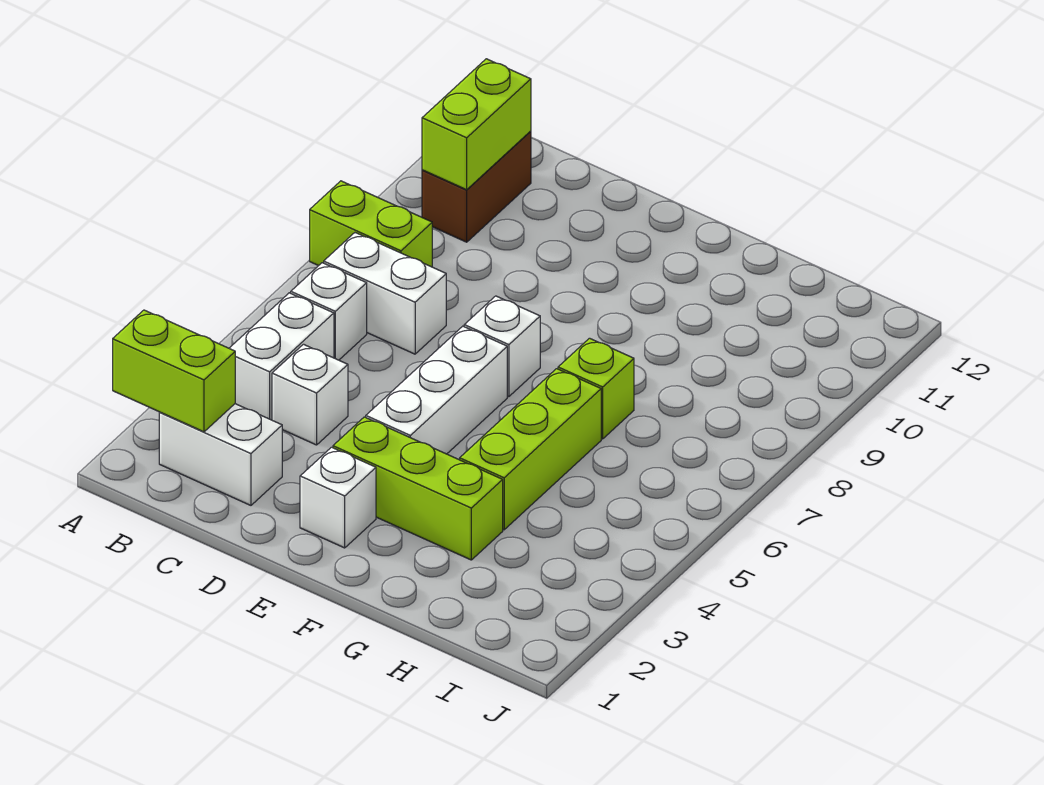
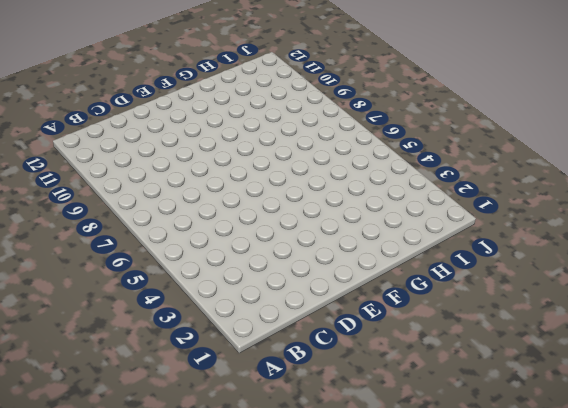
none -> lime brick A8:B8 level 1
none -> white brick B2:C2 level 1
none -> white brick B4:B5 level 1

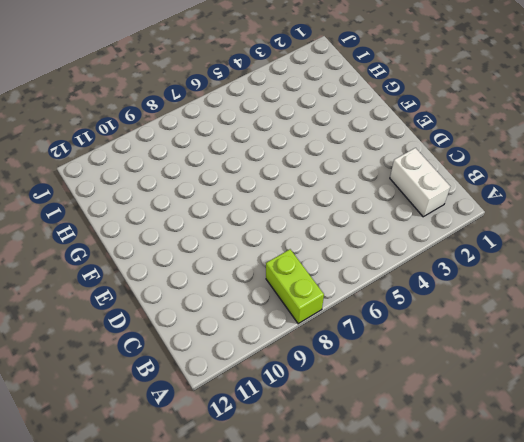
none -> white brick B4:B5 level 1
none -> white brick B6 level 1
none -> white brick B7:C7 level 1

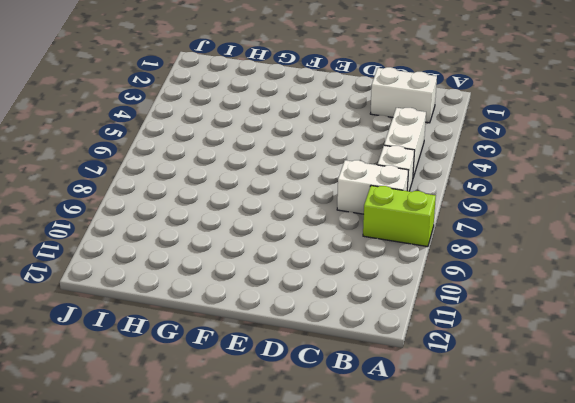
none -> brown brick B10:B11 level 1
none -> white brick C4 level 1
none -> white brick E2 level 1

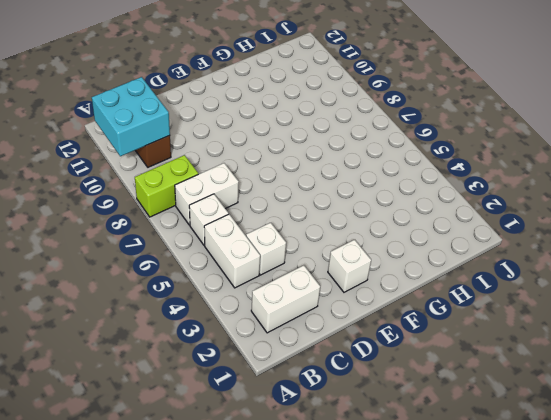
cyan brick A10:B11 level 2 -> lime brick B10:B11 level 2
none -> lime brick E3:G3 level 1
none -> white brick E4:E6 level 1
none -> white brick E7 level 1

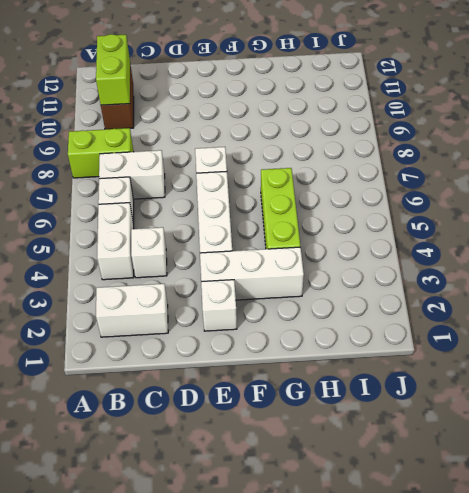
white brick E3:G3 level 1 -> lime brick E3:G3 level 1
none -> lime brick G7 level 1
none -> lime brick A2:B2 level 2

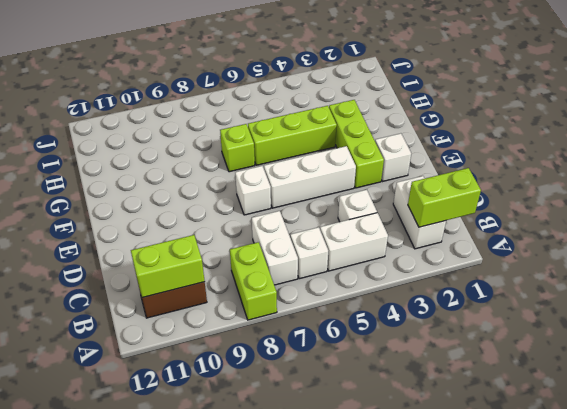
lime brick B1:B2 level 2 -> lime brick A2:B2 level 2

